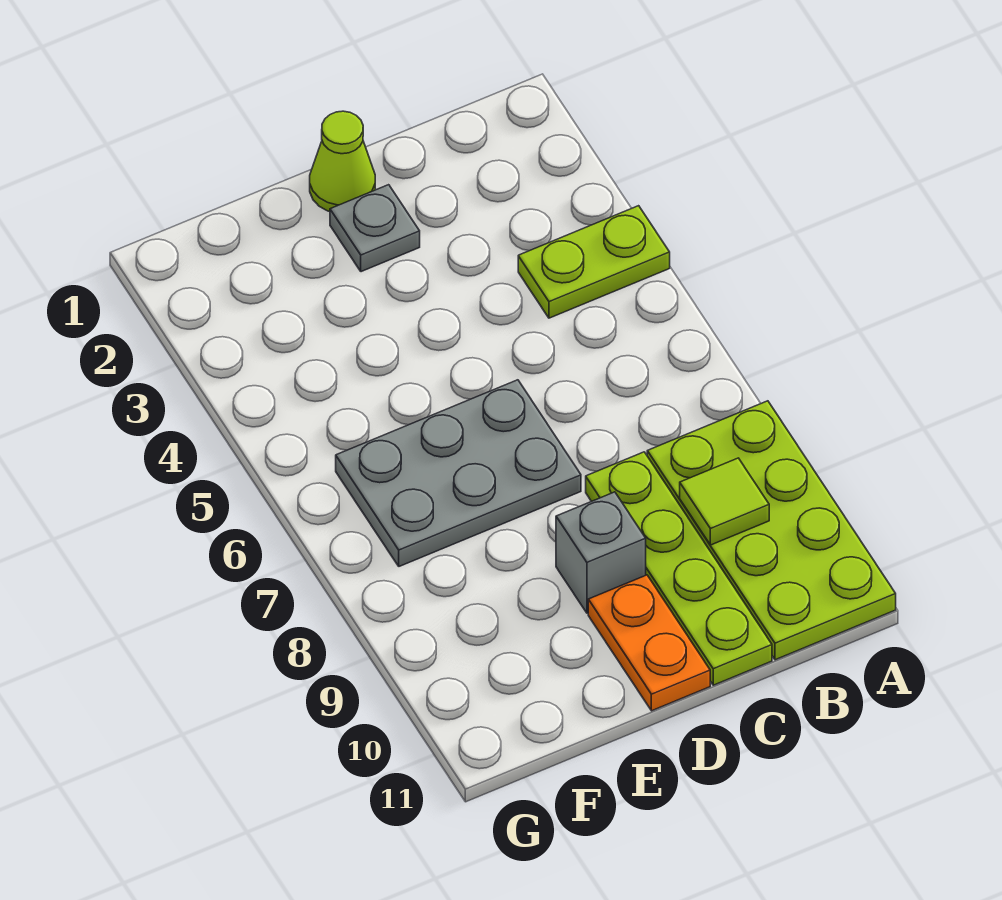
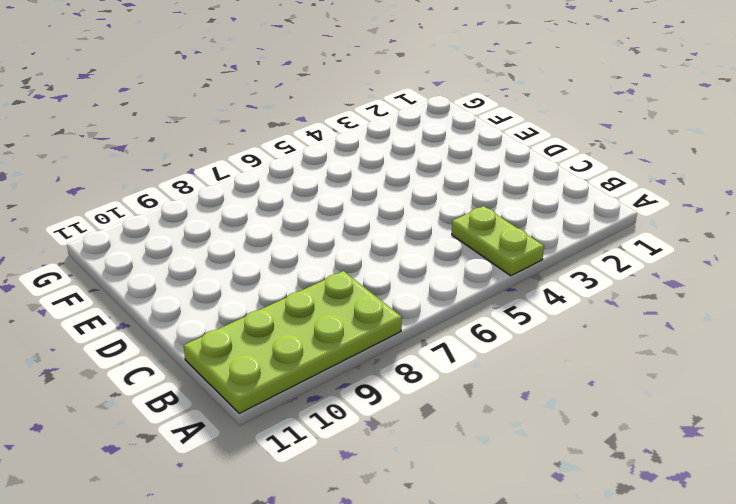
none -> lime plate C8:C11 level 1
none -> lime cone D1 level 1

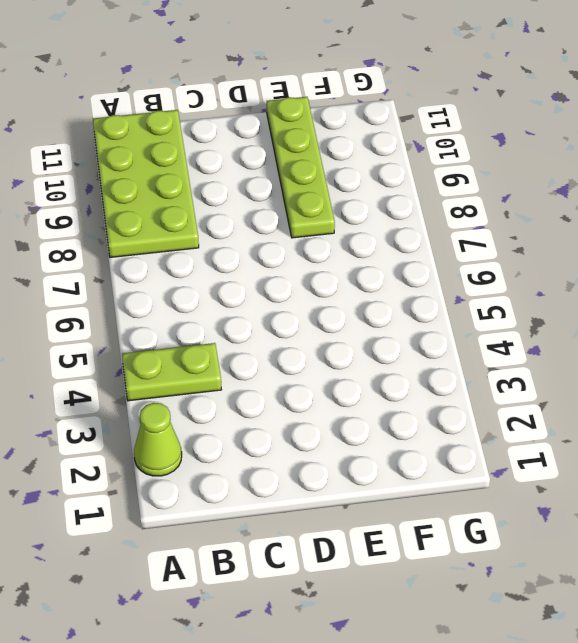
lime cone A2 level 1 -> lime cone D1 level 1
lime plate E8:E11 level 1 -> lime plate C8:C11 level 1
none -> grey plate D2 level 1
none -> grey plate D6:F7 level 1

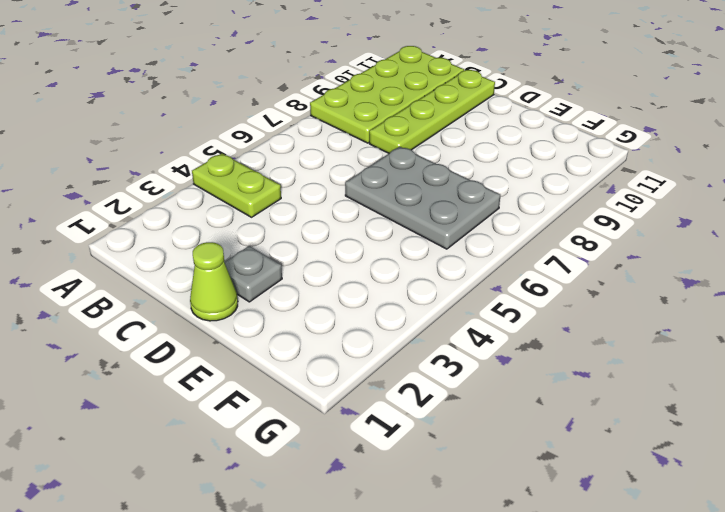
none -> grey brick D9 level 1
none -> orange plate D10:D11 level 1

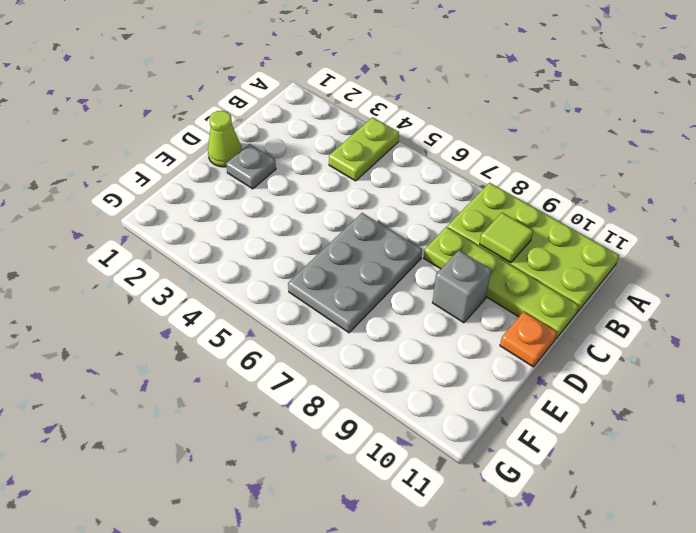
orange plate D11 level 1 -> orange plate D10:D11 level 1

